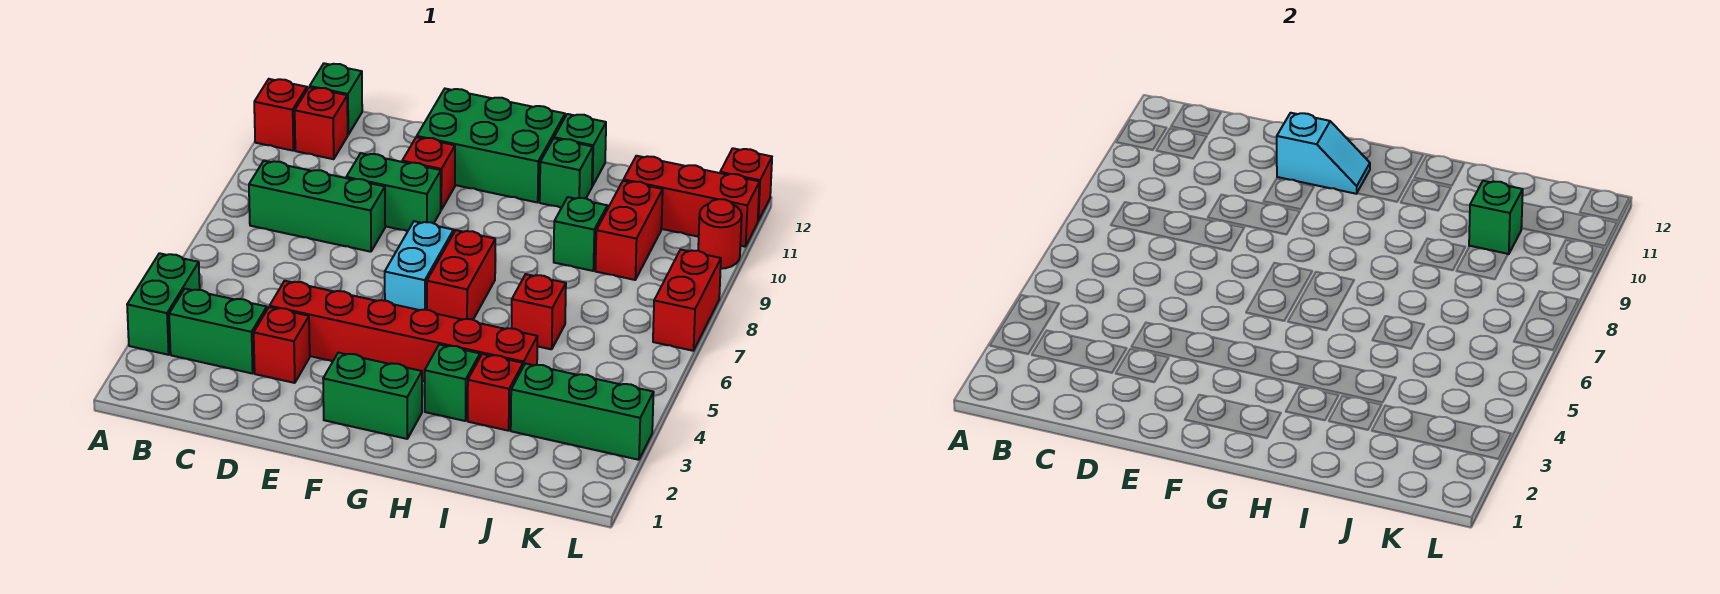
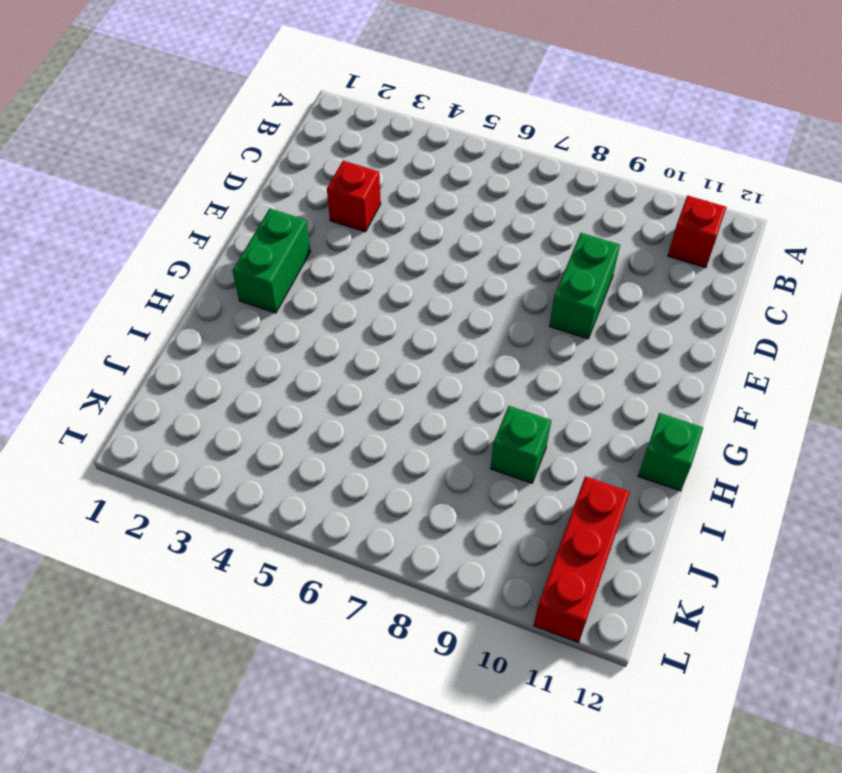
none -> green brick A3:A4 level 1
none -> red brick A11 level 1
none -> green brick B3:C3 level 1

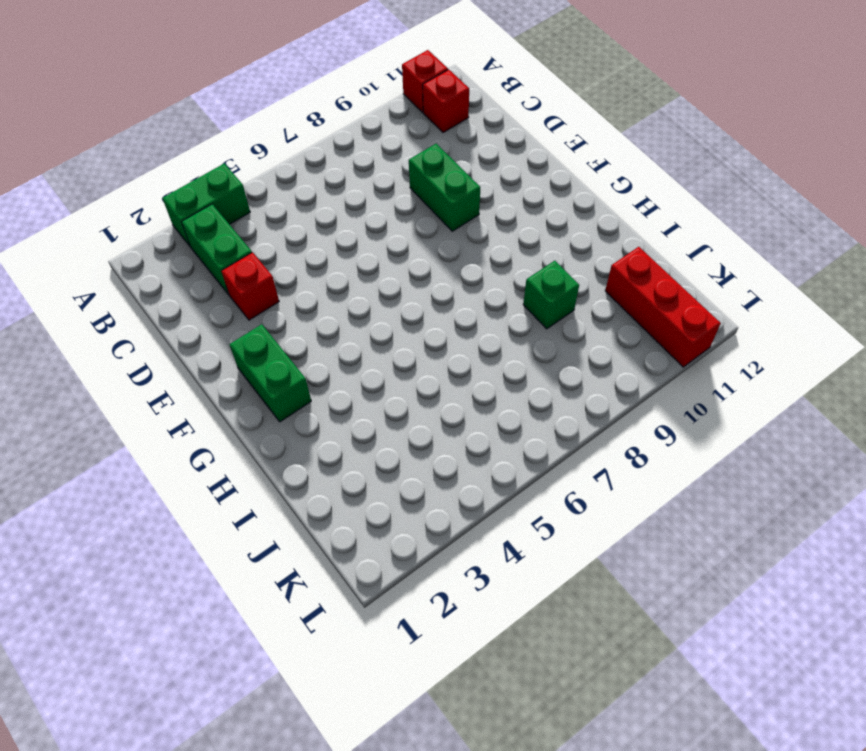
none -> green brick B8:D8 level 1
none -> green brick B12 level 1
none -> red brick D4:I4 level 1

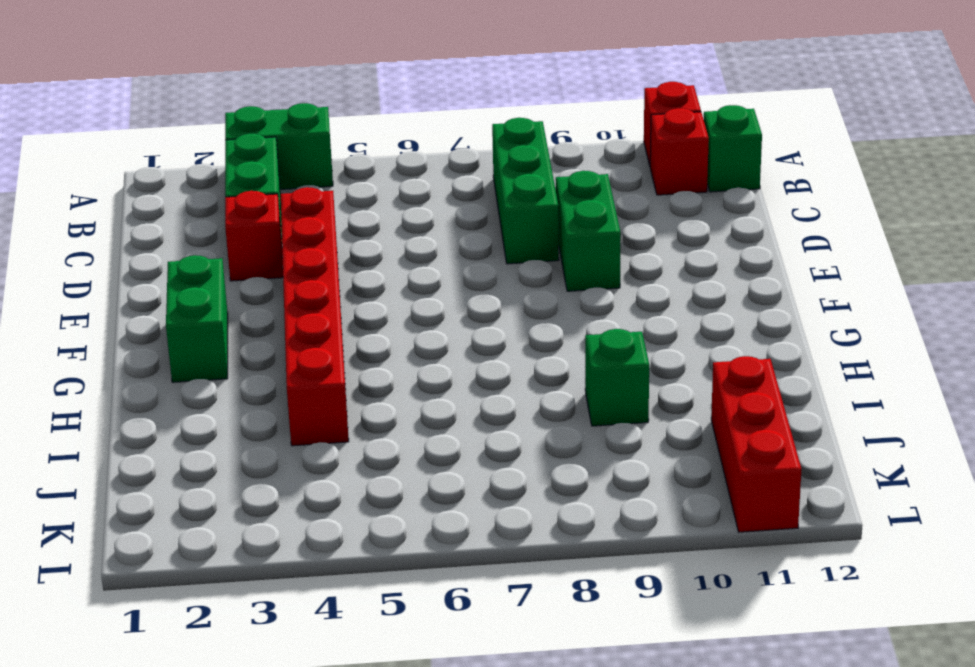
none -> red brick E10 level 1
none -> green brick E11:G12 level 1
none -> cyan brick F6:F7 level 1

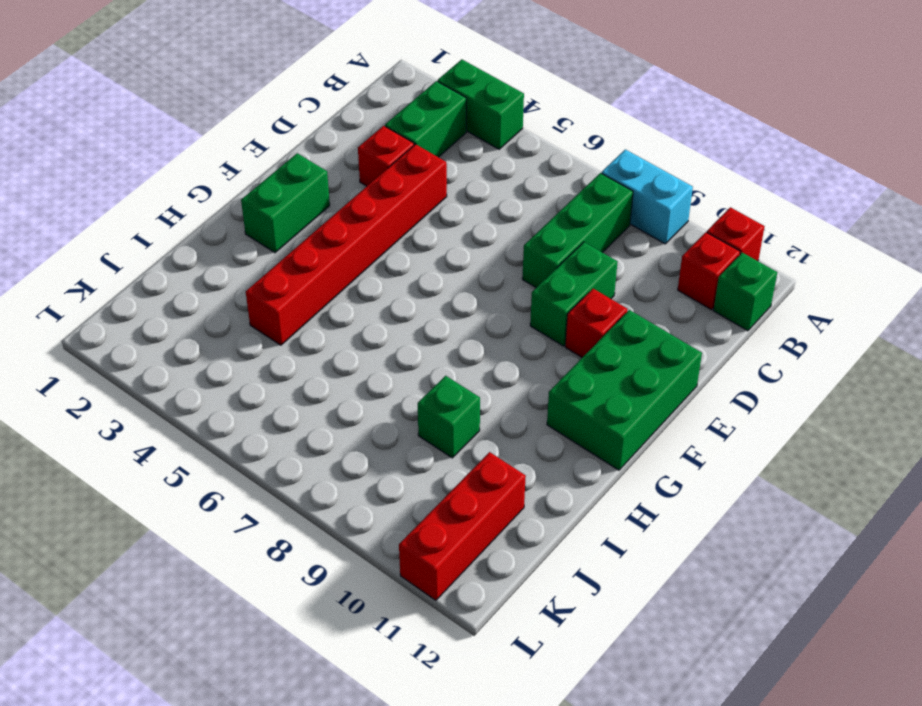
cyan brick A8:A9 level 1 -> cyan brick F6:F7 level 1
none -> red brick G6:G7 level 1
none -> green brick H3 level 1
none -> green brick H11 level 1

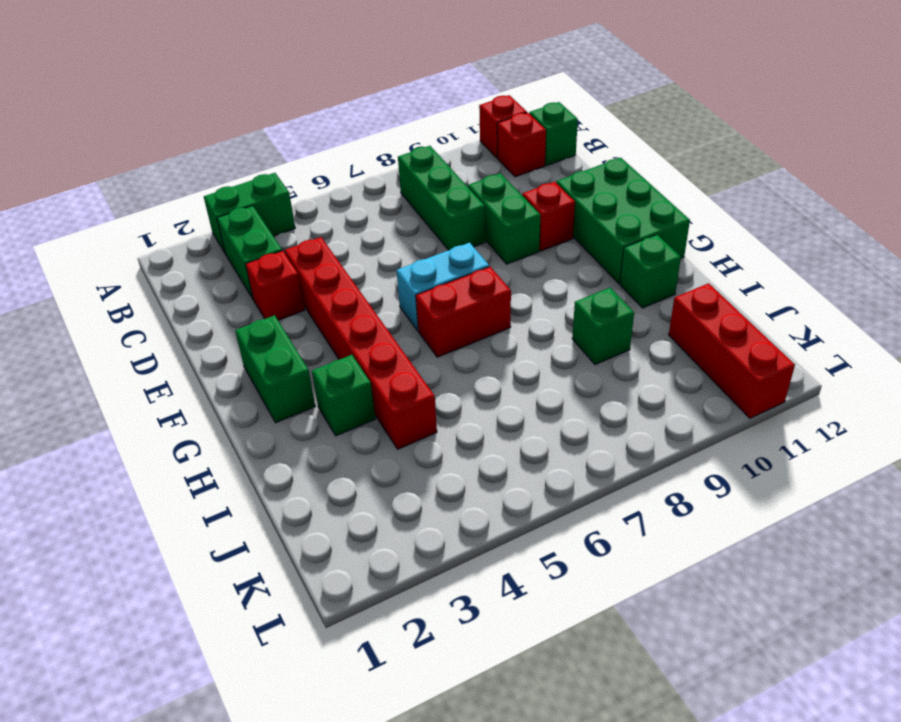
none -> green brick H12 level 1
none -> red brick I3 level 1
none -> red brick I6 level 1

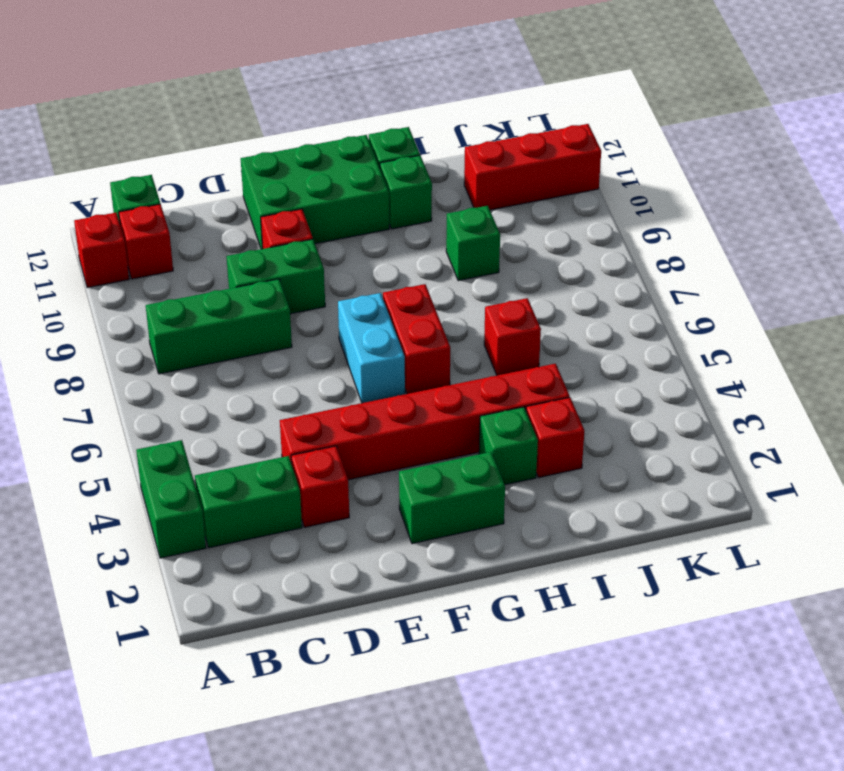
none -> green brick J3:L3 level 1
none -> red brick J9:J10 level 1
none -> red brick L7:L8 level 1

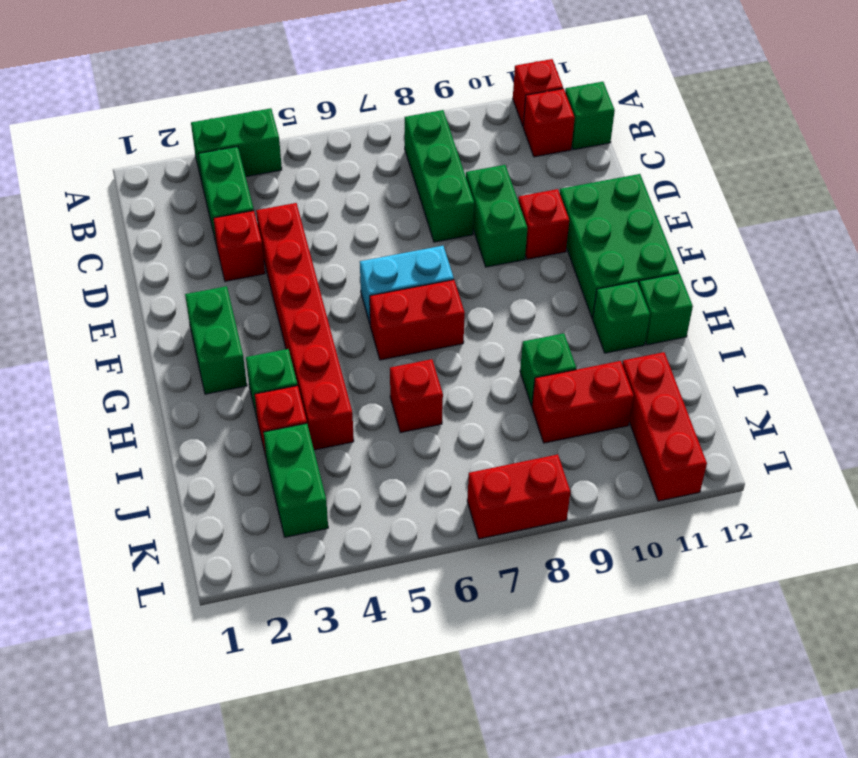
green brick J3:K3 level 1 -> green brick J3:L3 level 1
none -> red round brick L10 level 1
none -> red brick L12 level 1
none -> cyan slope E11:F11 level 2 top E

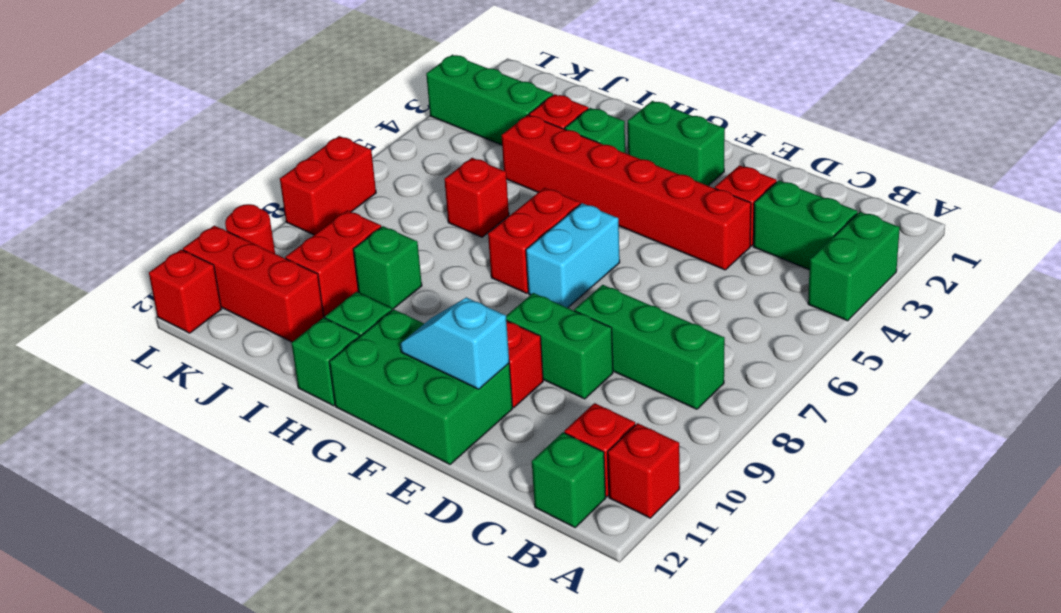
none -> green brick J10 level 2

